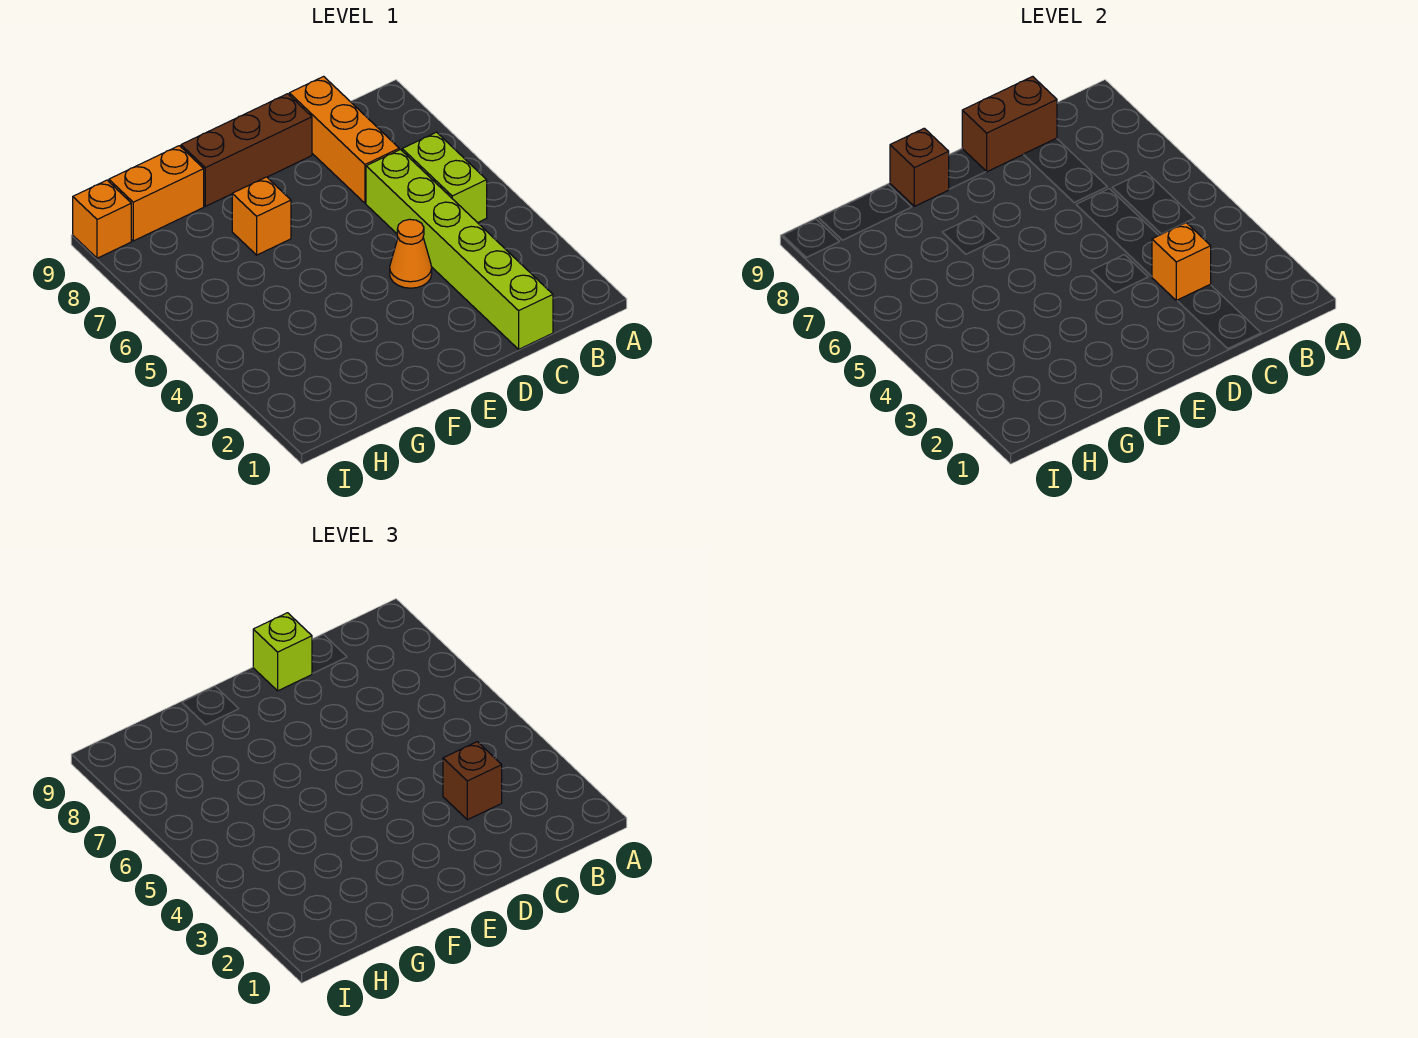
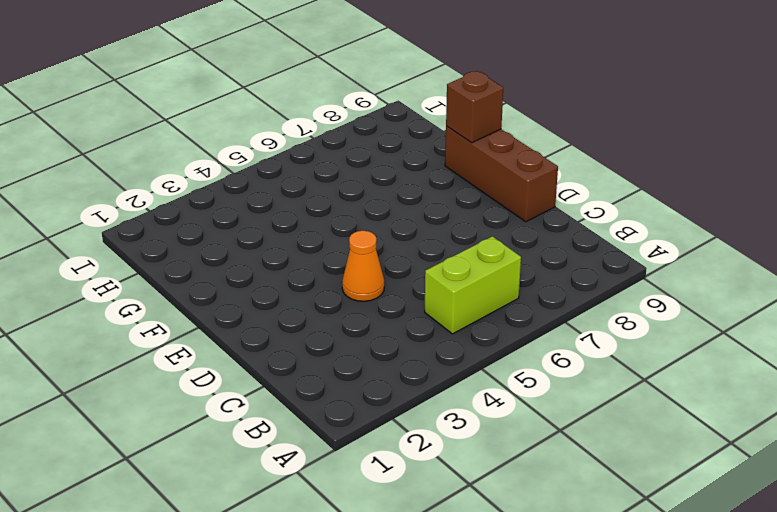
none -> lime brick C1:C6 level 1
none -> orange brick C7:C9 level 1
none -> orange brick F7 level 1

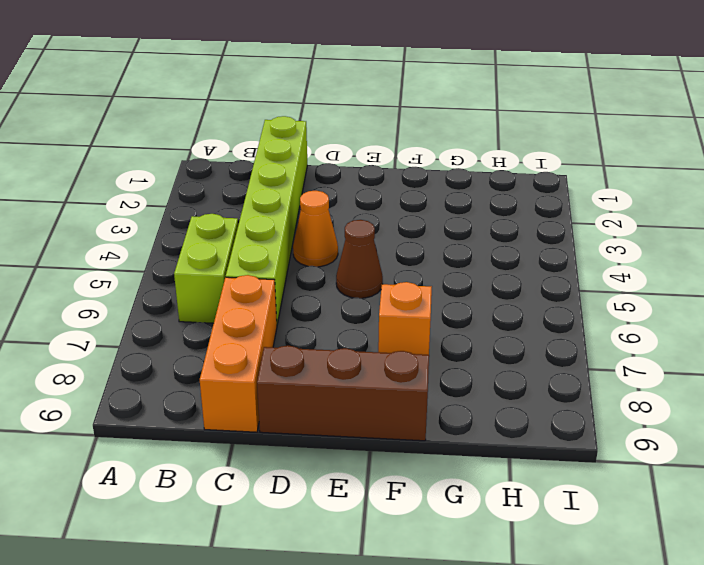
brown cone E5 level 1 -> none
none -> orange brick G9:H9 level 1
none -> orange brick I9 level 1
none -> orange brick C3 level 2

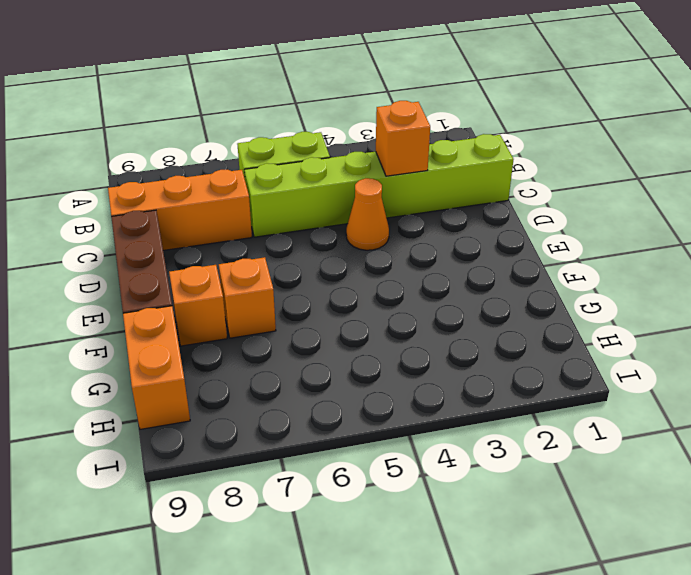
orange brick F8 level 1 -> orange brick I9 level 1
none -> brown brick C9:D9 level 2
none -> brown brick F9 level 2
none -> brown brick C3 level 3

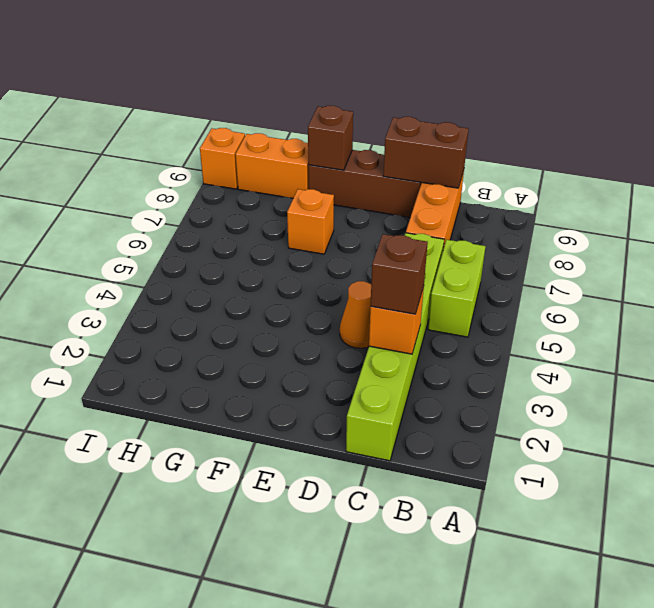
none -> lime brick D9 level 3

